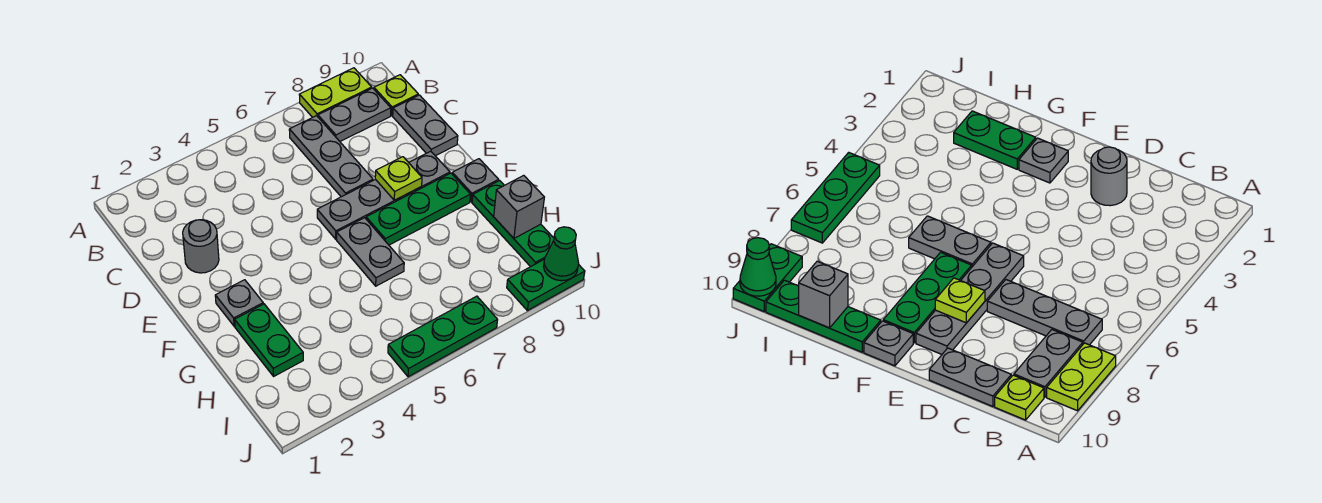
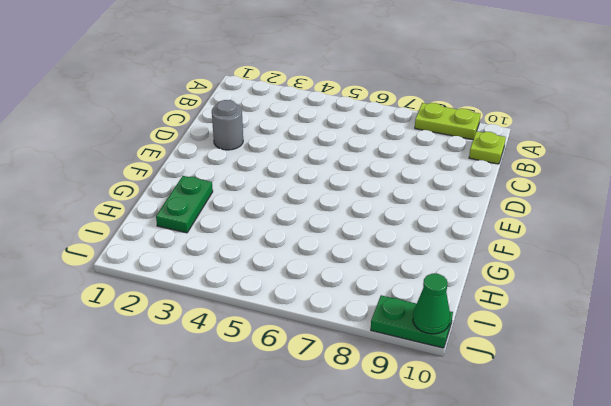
none -> grey plate B7:D7 level 1
none -> grey plate B8:B9 level 1
none -> grey plate C10:D10 level 1

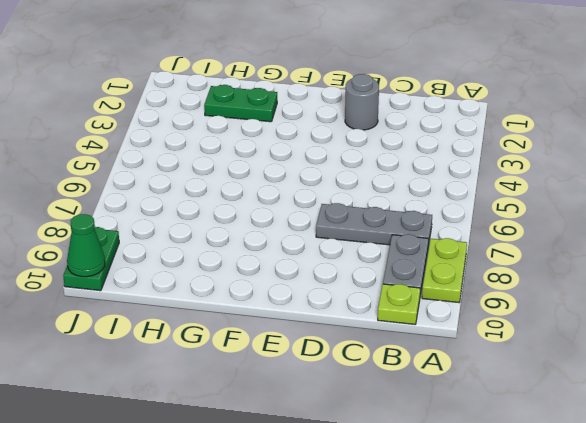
none -> grey plate C10:D10 level 1
none -> grey plate E6:E9 level 1
none -> grey plate F2 level 1

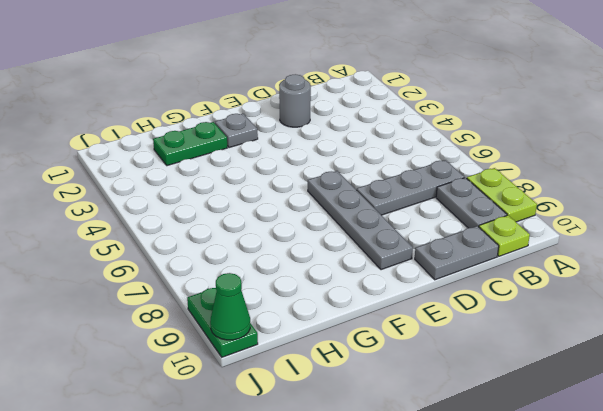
none -> grey plate F6:G6 level 1
none -> green plate F7:F9 level 1
none -> grey plate F10 level 1

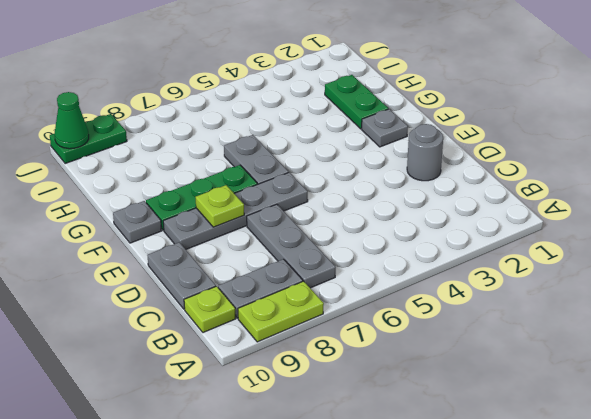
none -> green plate G10:I10 level 1
none -> green plate J5:J7 level 1
none -> grey brick H10 level 2

